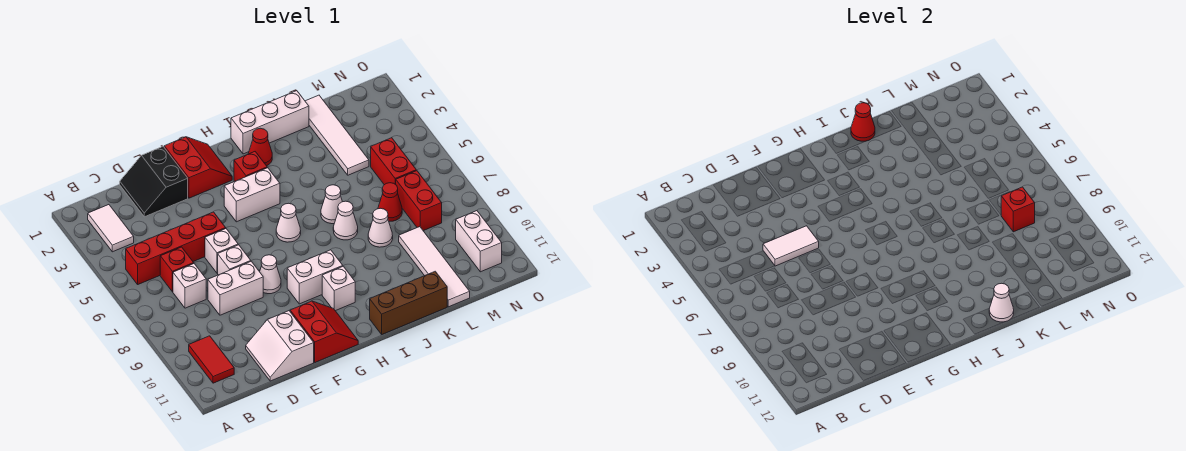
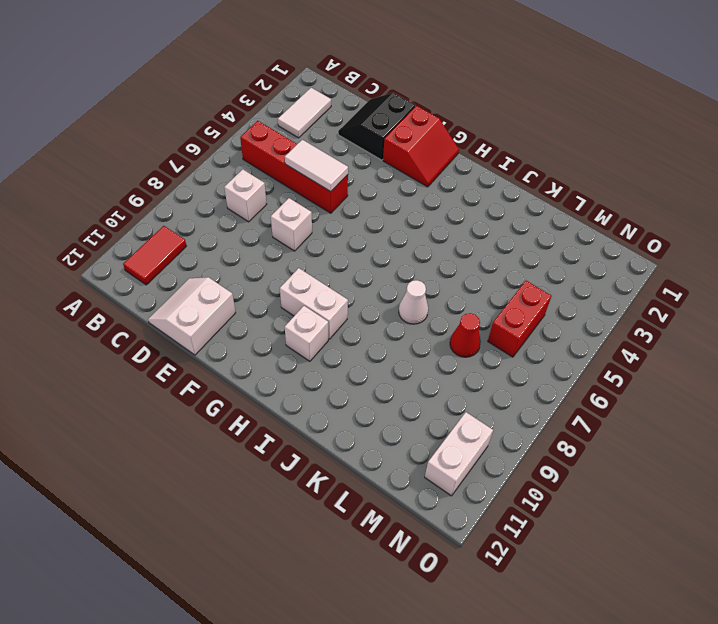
none -> red brick C6 level 1
none -> white brick D8:E8 level 1
none -> white brick E6 level 1
none -> white cone F8 level 1

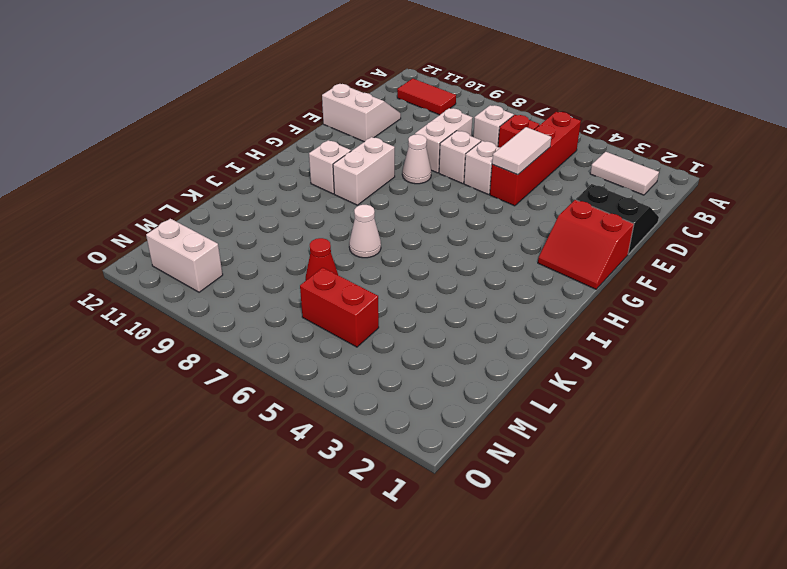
none -> red slope F11:G12 level 1 top F
none -> white brick G4:H4 level 1
none -> red brick H3 level 1
none -> white cone H6 level 1

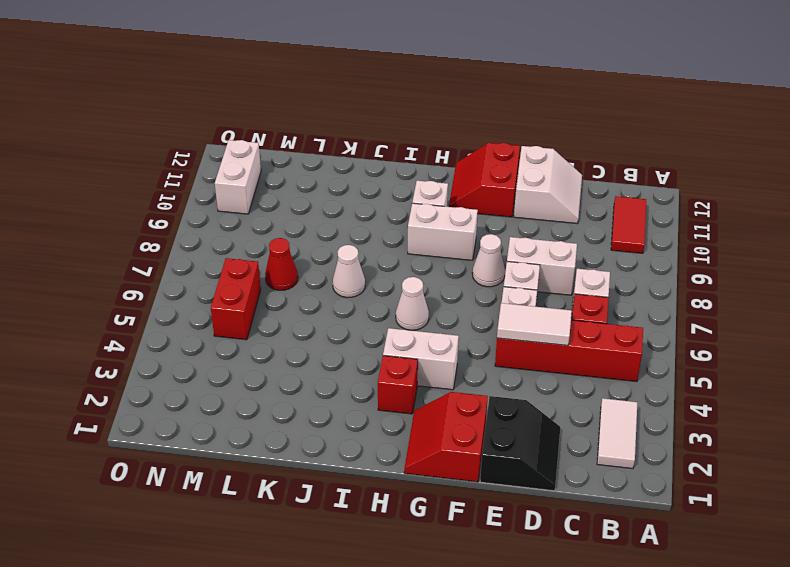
none -> white brick I1:K1 level 1
none -> red cone I2 level 1
none -> brown brick I12:K12 level 1
none -> white cone J6 level 1

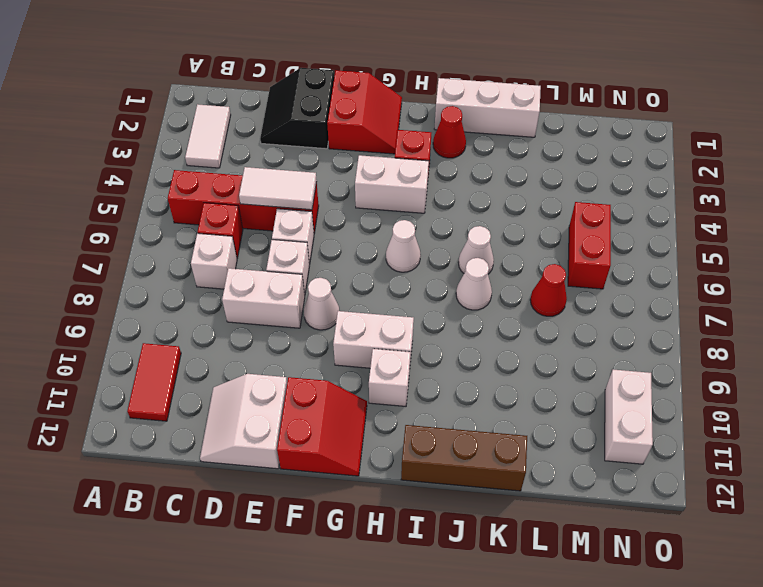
none -> white cone K8 level 1
none -> white tile L1:L4 level 1
none -> white tile L9:L12 level 1
none -> red brick M7:M8 level 1

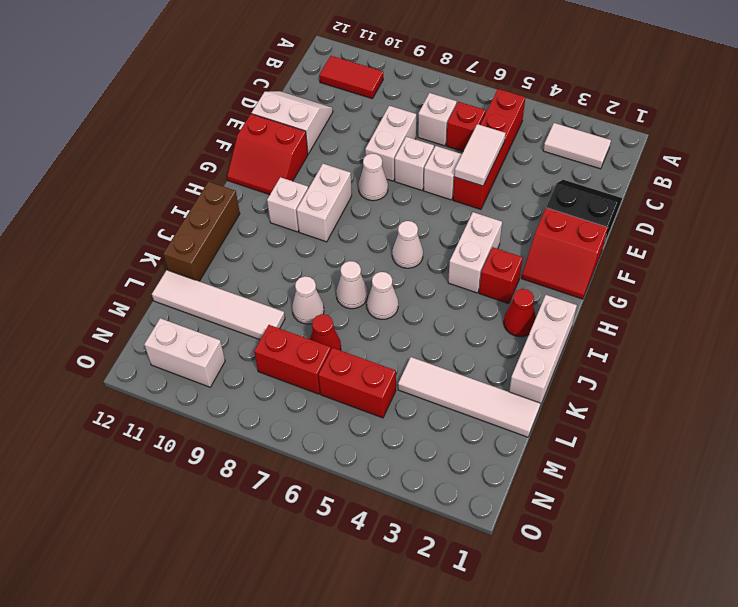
none -> red cone J1 level 2
none -> white cone J12 level 2
none -> red brick M8 level 2

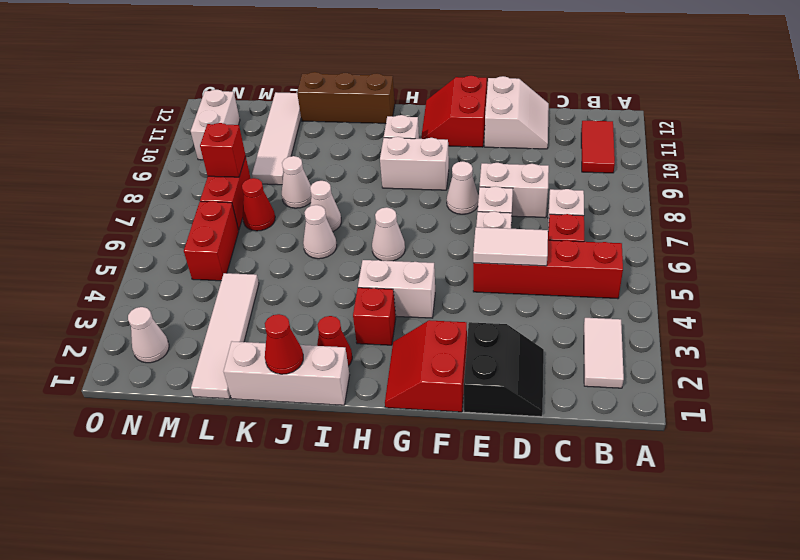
white cone N2 level 1 -> white cone J12 level 2

